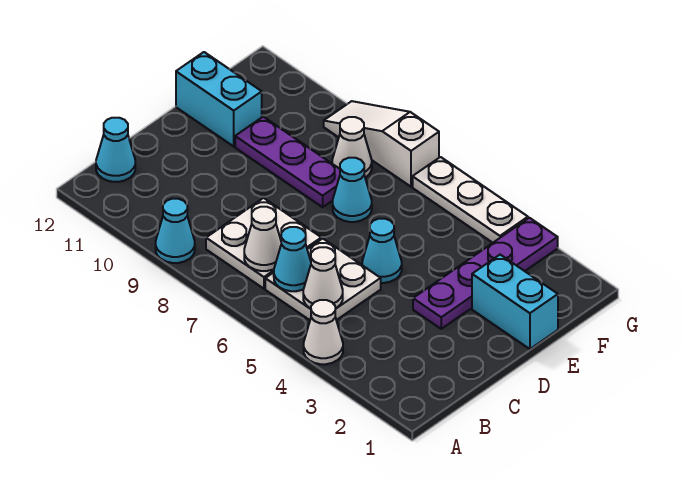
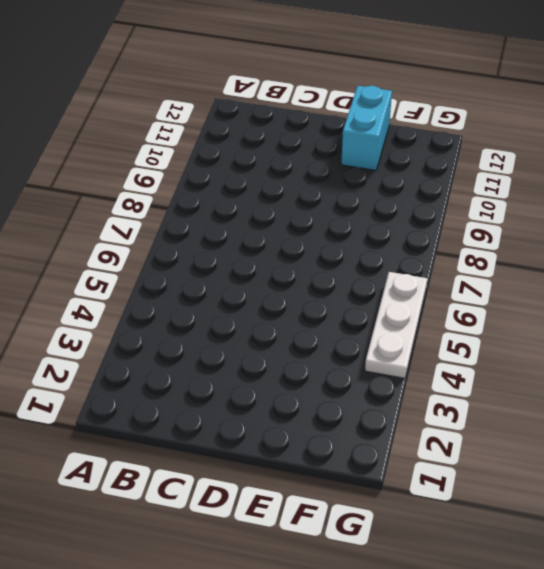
none -> white cone A4 level 1
none -> cyan cone A9 level 1
none -> white plate B5:C6 level 1

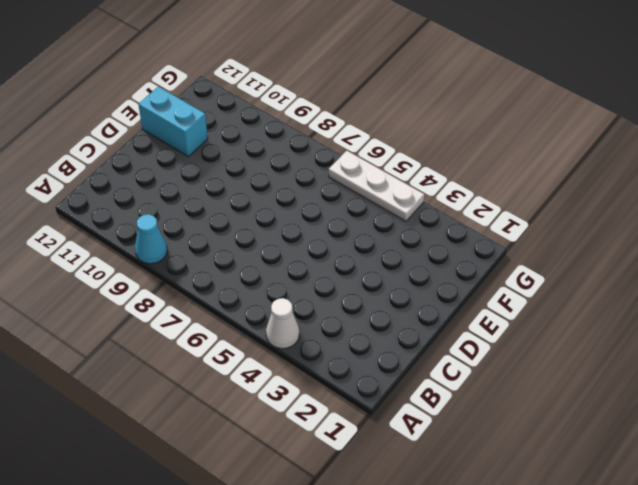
none -> white plate B5:C6 level 1
none -> white plate B7:C8 level 1
none -> cyan cone B12 level 1

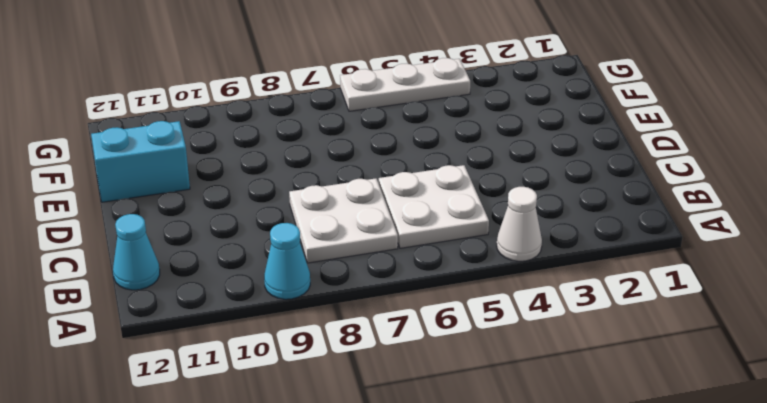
none -> purple plate D3:G3 level 1
none -> cyan cone D5 level 1
none -> cyan brick E1:E2 level 1

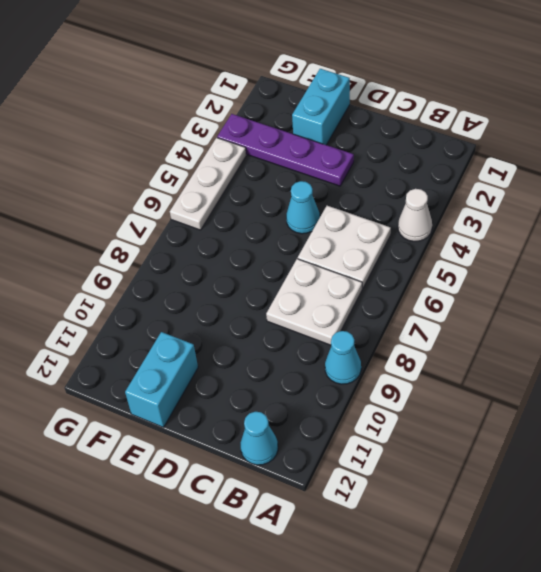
none -> cyan cone E7 level 1
none -> purple plate E8:E10 level 1
none -> white cone F8 level 1

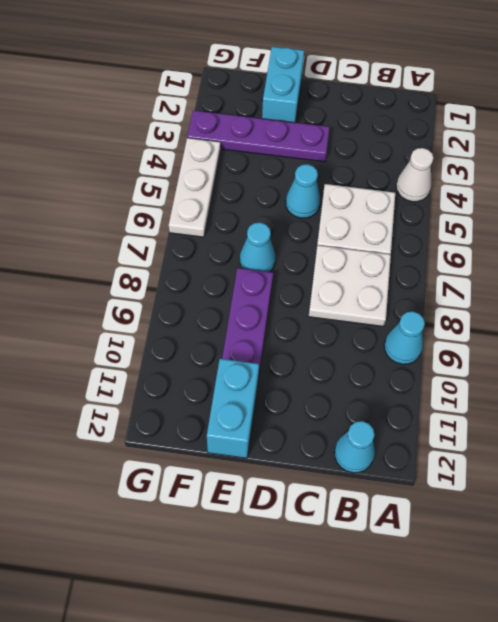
none -> white cone F8 level 1
none -> white slope G7:G9 level 1 top 7
none -> white cone B5 level 2

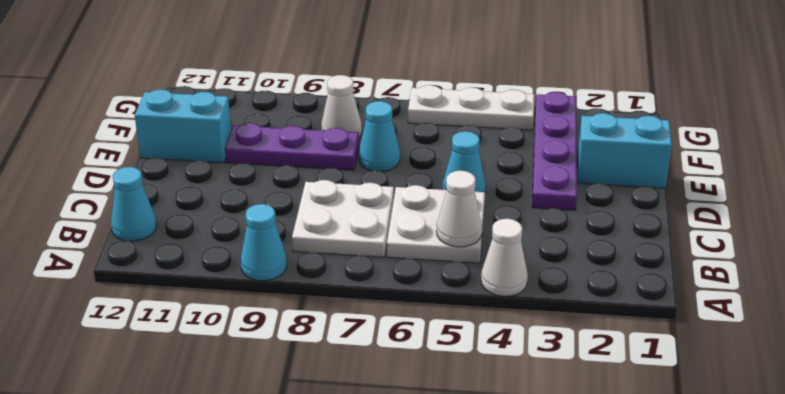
none -> white slope G7:G9 level 1 top 7
none -> cyan cone B6 level 2
none -> white cone B7 level 2

